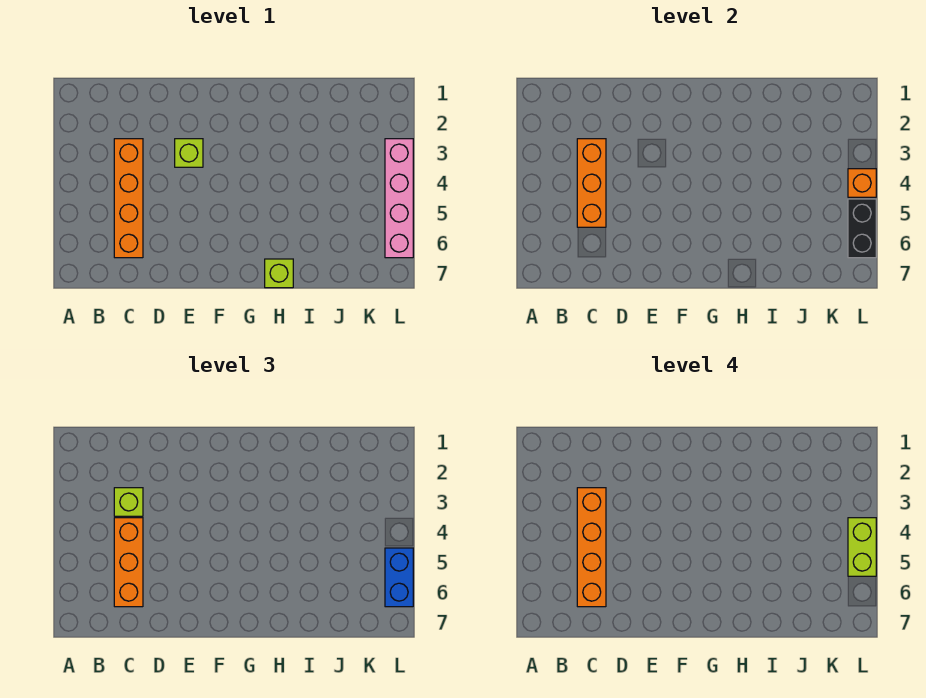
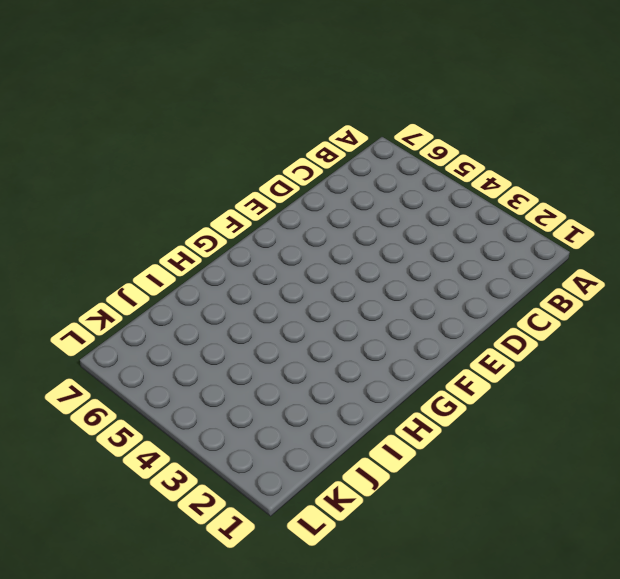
none -> orange brick C3:C6 level 1
none -> lime brick E3 level 1
none -> lime brick H7 level 1

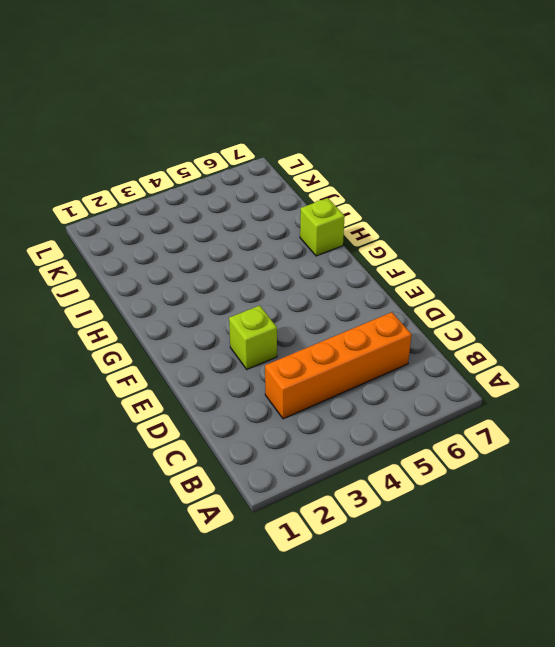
none -> pink brick L3:L6 level 1
none -> orange brick C3:C5 level 2
none -> orange brick L4 level 2

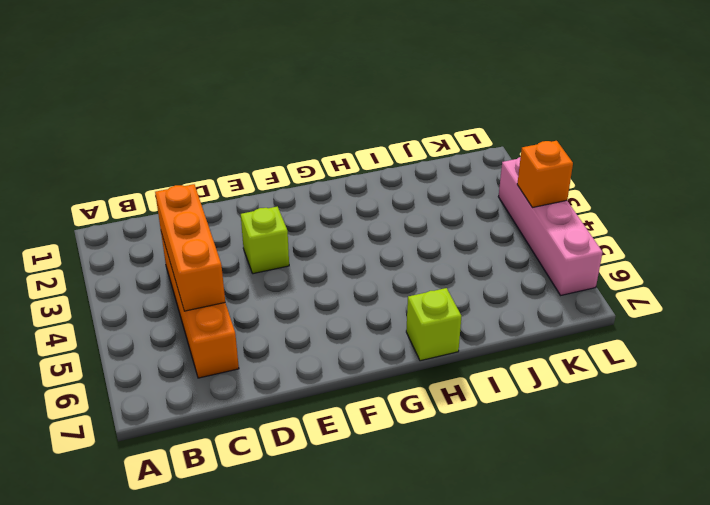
none -> black brick L5:L6 level 2
none -> lime brick C3 level 3
none -> orange brick C4:C6 level 3

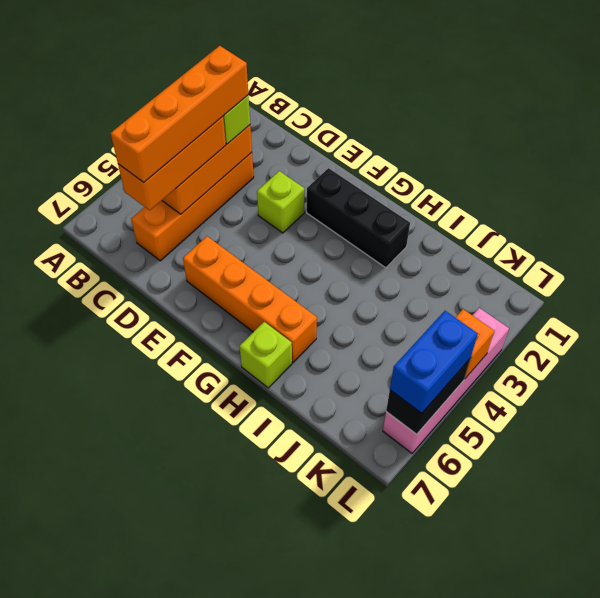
orange brick E6:H6 level 1 -> none
black brick F2:H2 level 1 -> none
none -> lime brick L4:L5 level 4

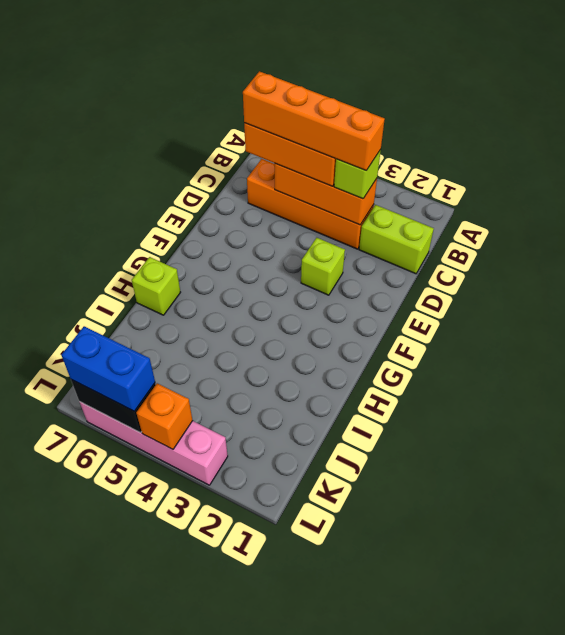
lime brick C1:C2 level 1 -> lime brick L4:L5 level 4

